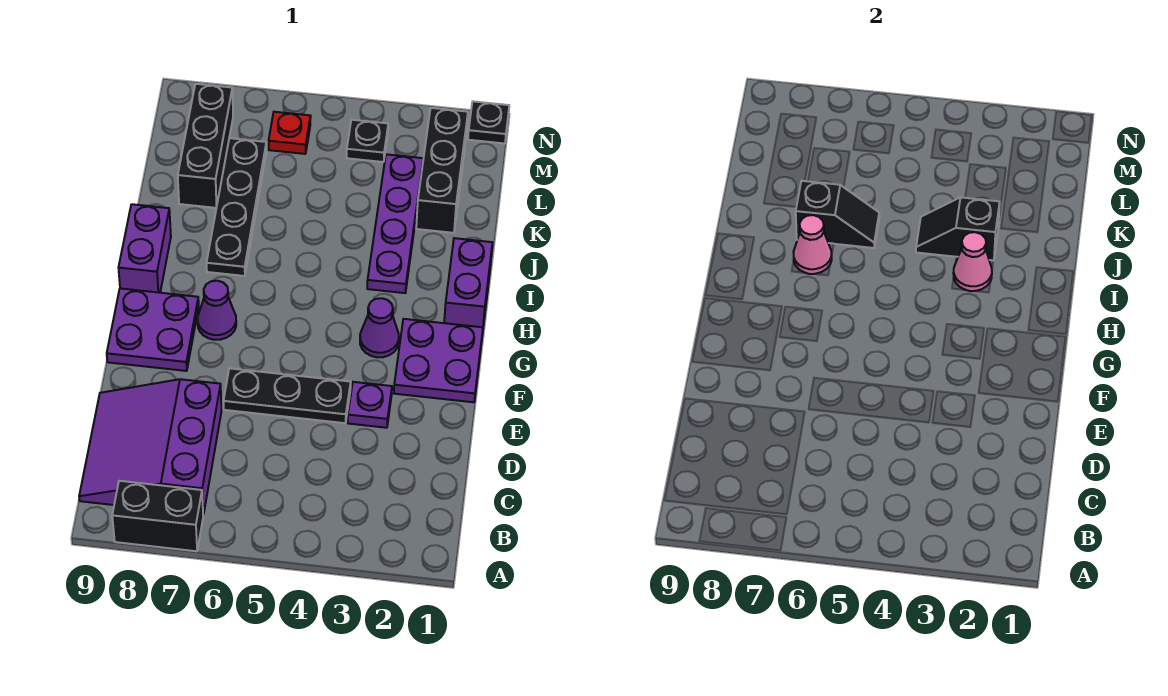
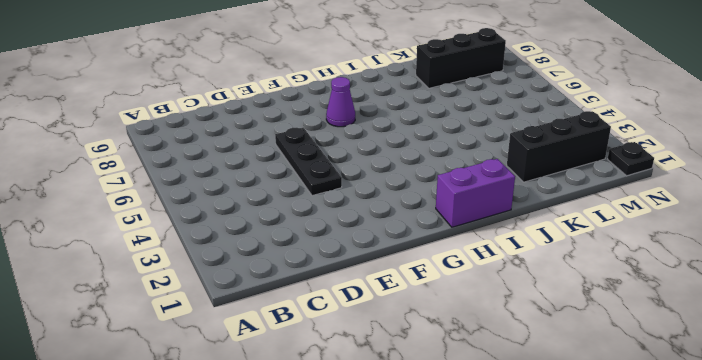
none -> black brick A7:A8 level 1
none -> purple slope B7:D9 level 1 top 7
none -> purple plate E3 level 1

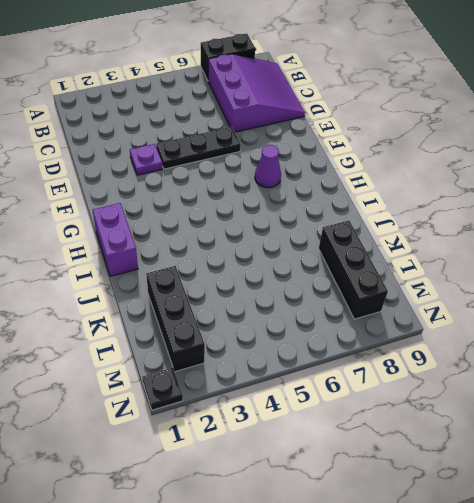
none -> purple plate F1:G2 level 1
none -> purple plate F8:G9 level 1
none -> purple cone G3 level 1

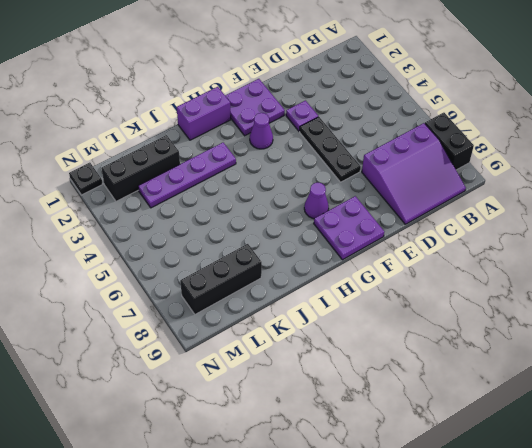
none -> purple brick H9:I9 level 1
none -> black plate I7:L7 level 1
none -> black plate M4 level 1

